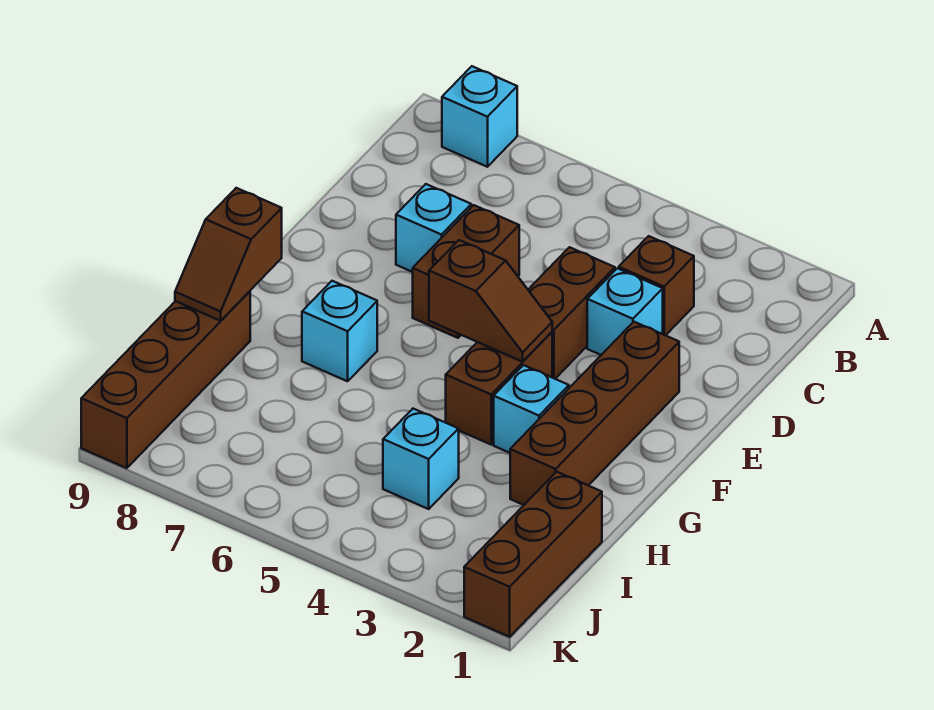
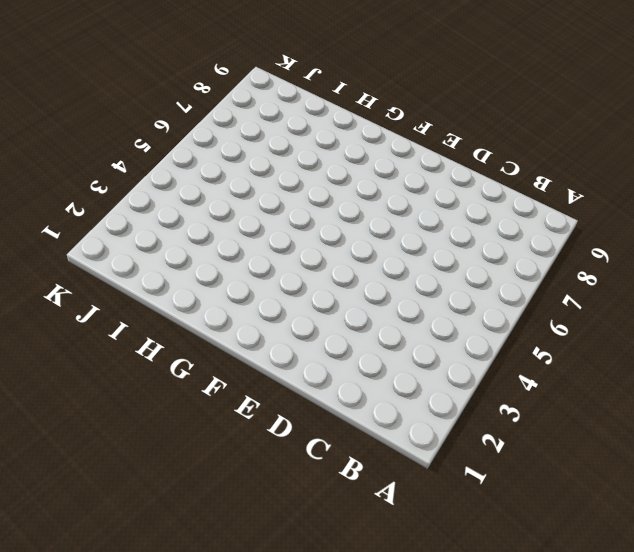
none -> cyan brick A8 level 1
none -> brown brick C3 level 1
none -> cyan brick D3 level 1

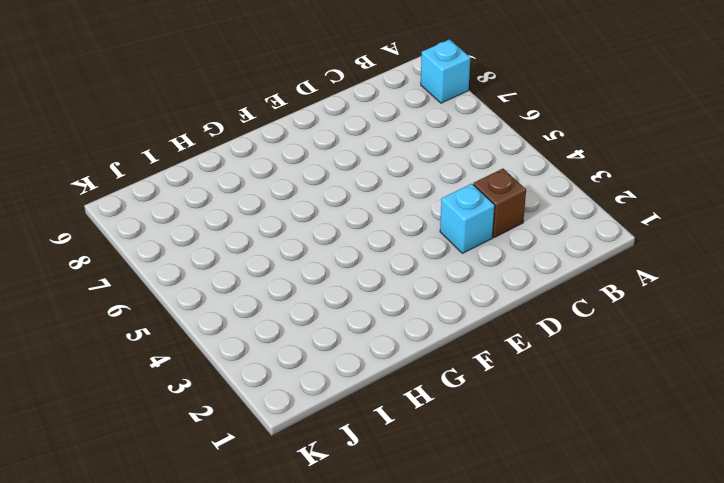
none -> brown brick D4:E4 level 1
none -> brown brick D6:E6 level 1
none -> cyan brick D7 level 1

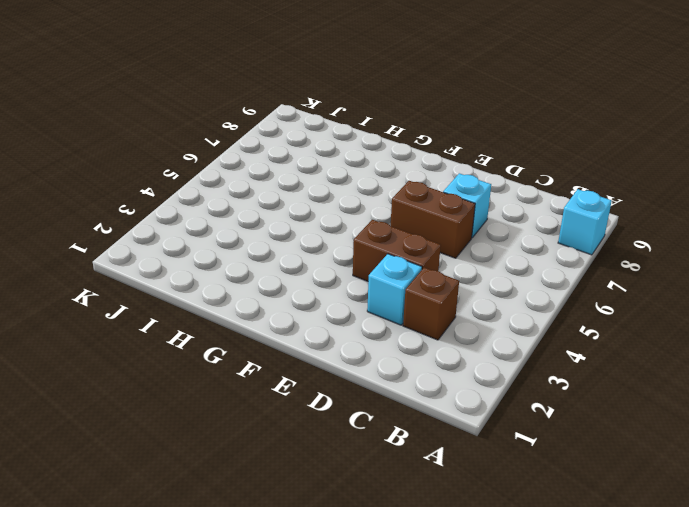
none -> brown brick E2:H2 level 1
none -> brown brick F4:G4 level 1
none -> cyan brick G3 level 1

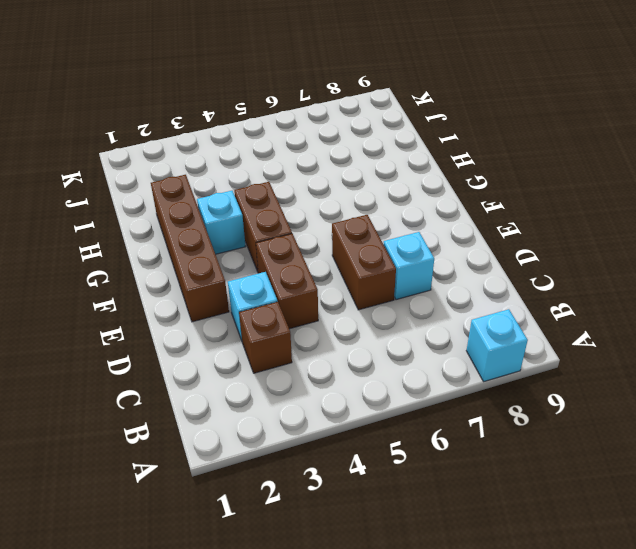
none -> cyan brick G7 level 1
none -> brown brick H9:K9 level 1
none -> brown brick I1:K1 level 1

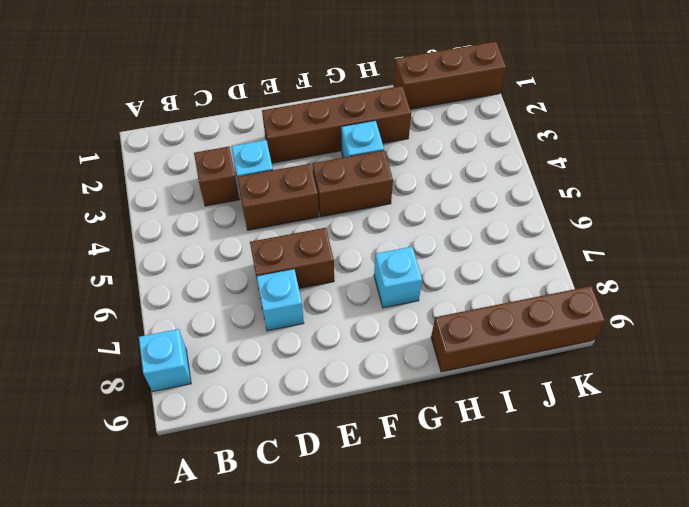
none -> cyan brick I4 level 1
none -> brown slope F4:F5 level 2 top 5
none -> brown slope G9:H9 level 2 top G

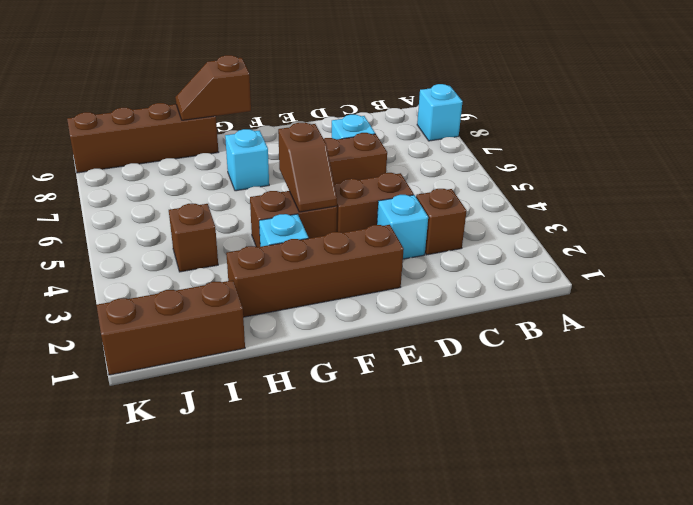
brown brick I4 level 1 -> cyan brick I4 level 1

